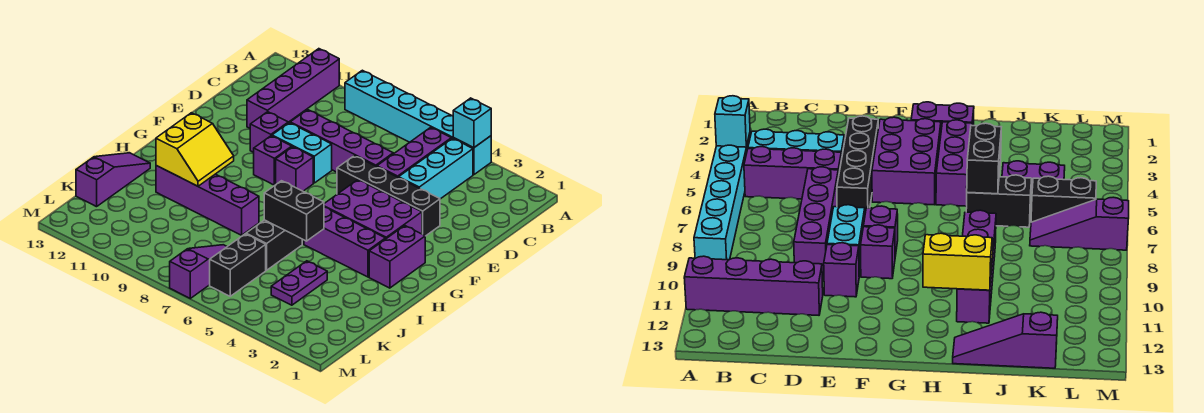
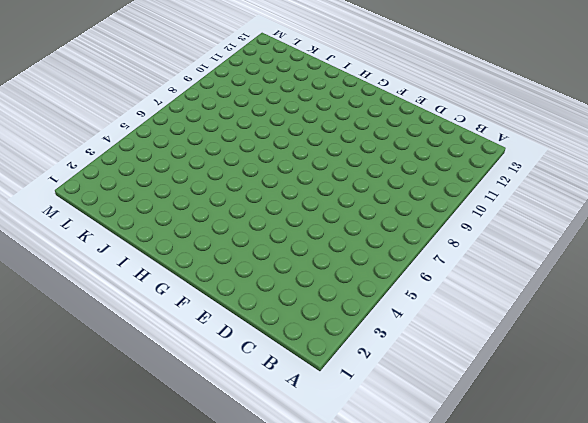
none -> cyan brick A4:A9 level 1
none -> purple brick A11:D11 level 1
none -> cyan brick B4:D4 level 1

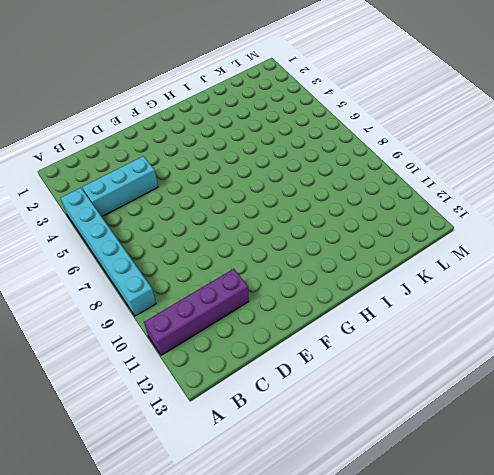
none -> purple brick B5:D5 level 1
none -> purple brick D6:D9 level 1
none -> black brick E3:E6 level 1

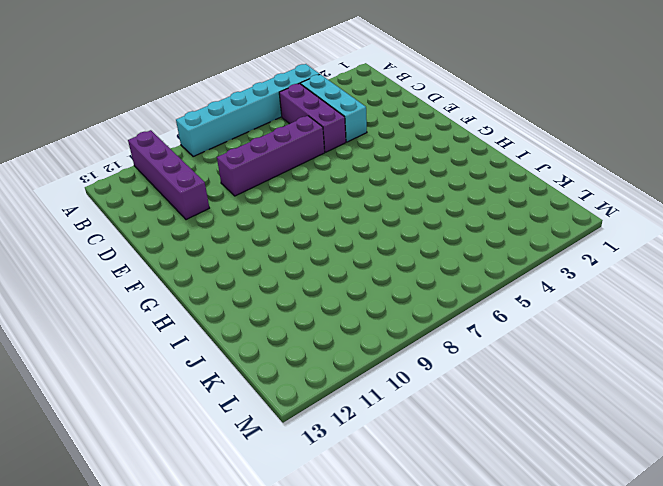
none -> black brick E3:E6 level 1
none -> cyan brick E8:E9 level 1
none -> purple brick E10 level 1

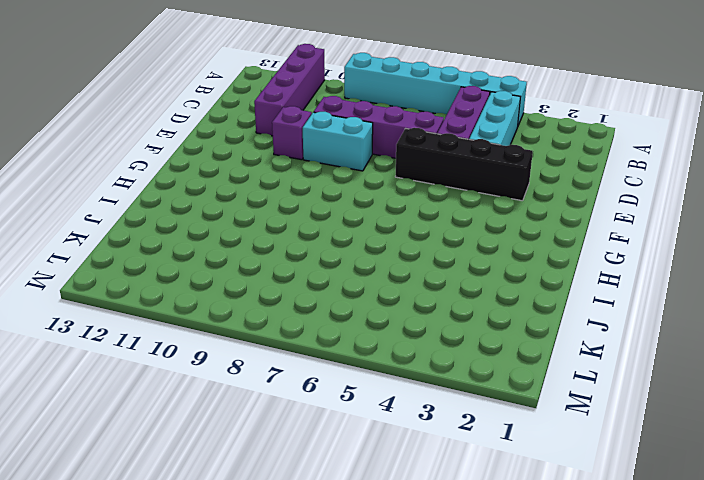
none -> purple brick F3:G5 level 1
none -> purple brick F8 level 1
none -> purple brick F9 level 1

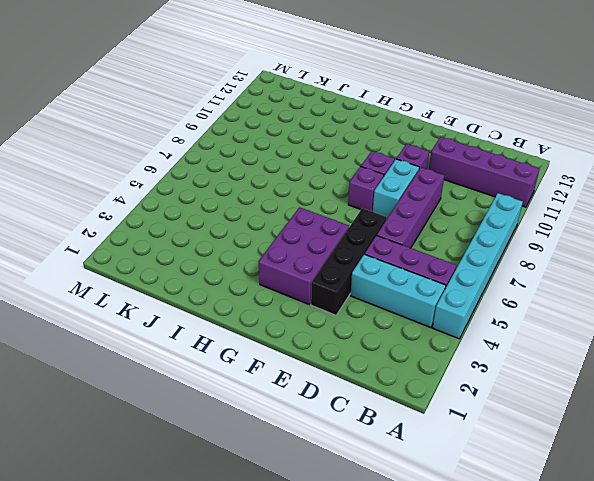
none -> purple brick G2:H2 level 1
none -> purple brick H3:H5 level 1
none -> black brick I6:J6 level 1

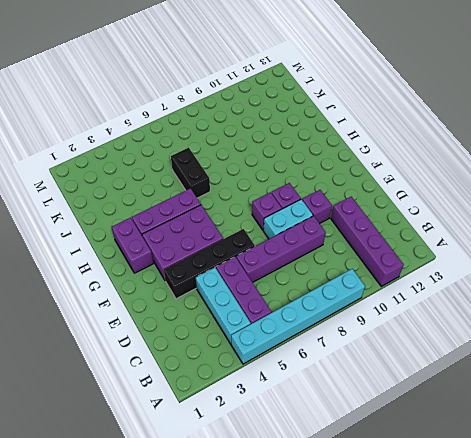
none -> purple brick I8:I11 level 1
none -> purple slope I13:K13 level 1 top K
none -> purple plate J4:K4 level 1

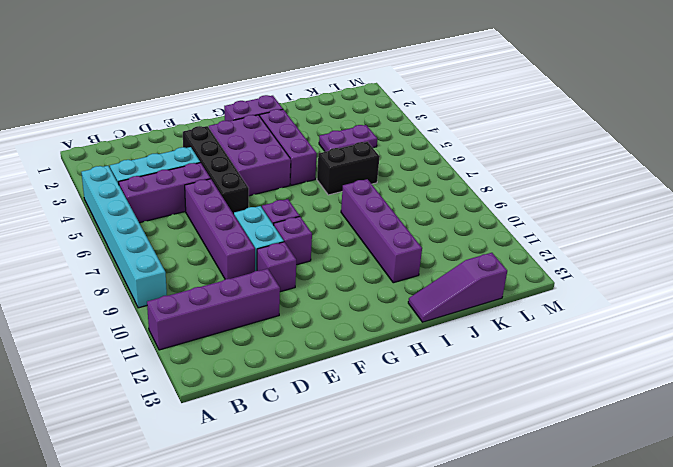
none -> black brick K6:L6 level 1
none -> purple slope K7:M7 level 1 top M
none -> cyan brick A4 level 2

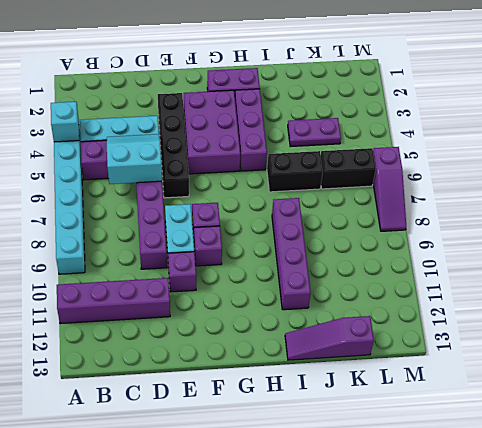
cyan slope C5:D6 level 2 top 6 -> none
purple slope M6:M8 level 1 top 6 -> purple slope K7:M7 level 1 top M
none -> yellow slope H10:I11 level 2 top 11
none -> black brick I5:I6 level 2

